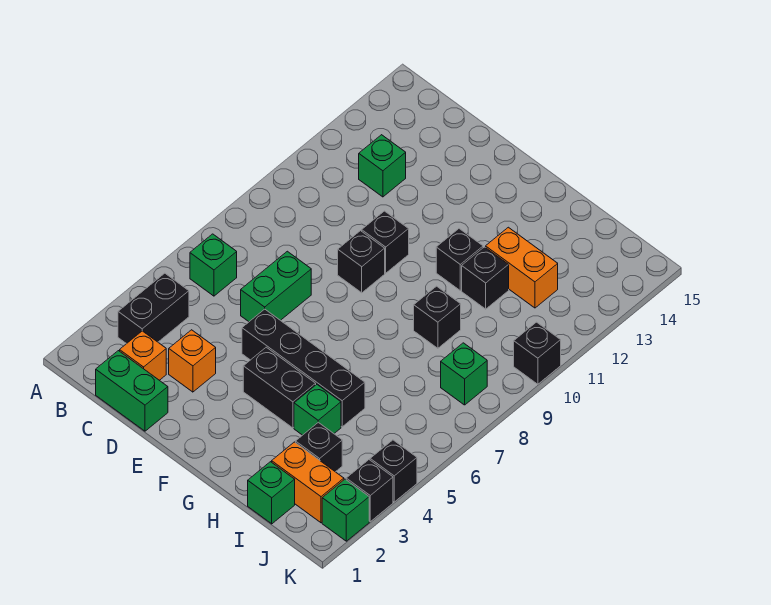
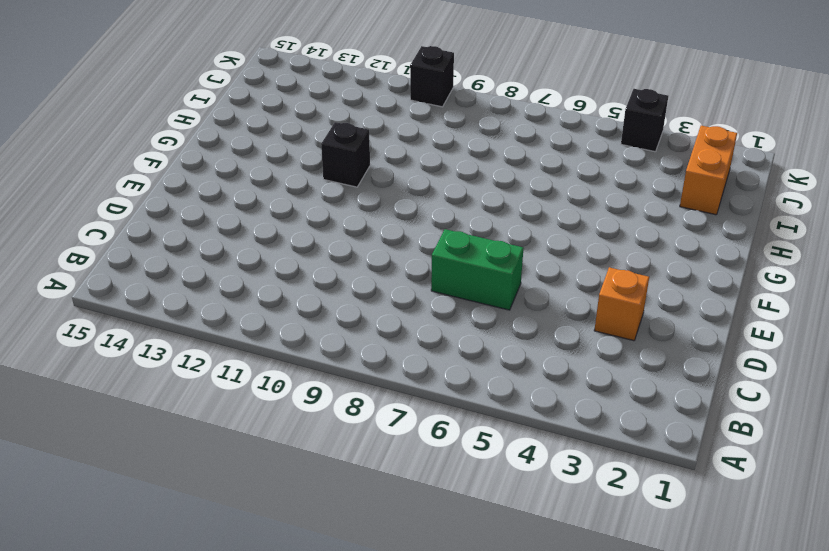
none -> black brick B3:B4 level 1
none -> green brick B6 level 1
none -> green brick C1:D1 level 1

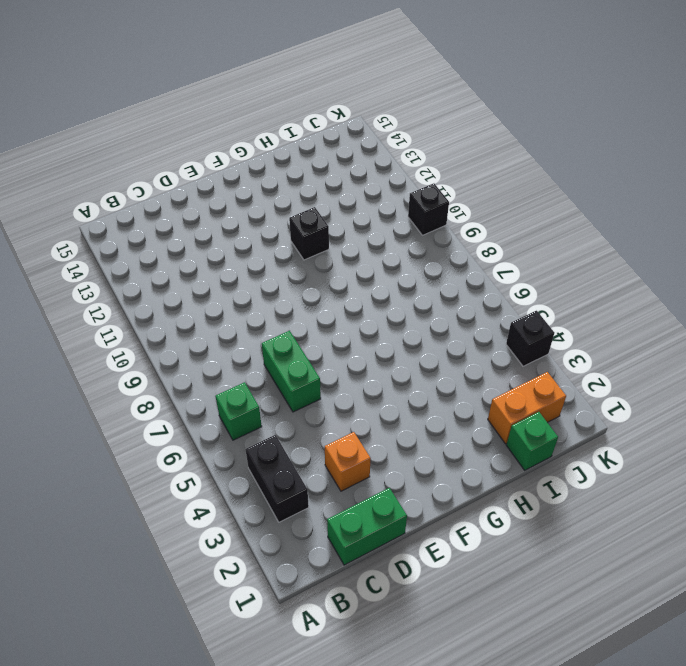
none -> orange brick C2 level 1
none -> green brick C12 level 1
none -> black brick E5:H5 level 1

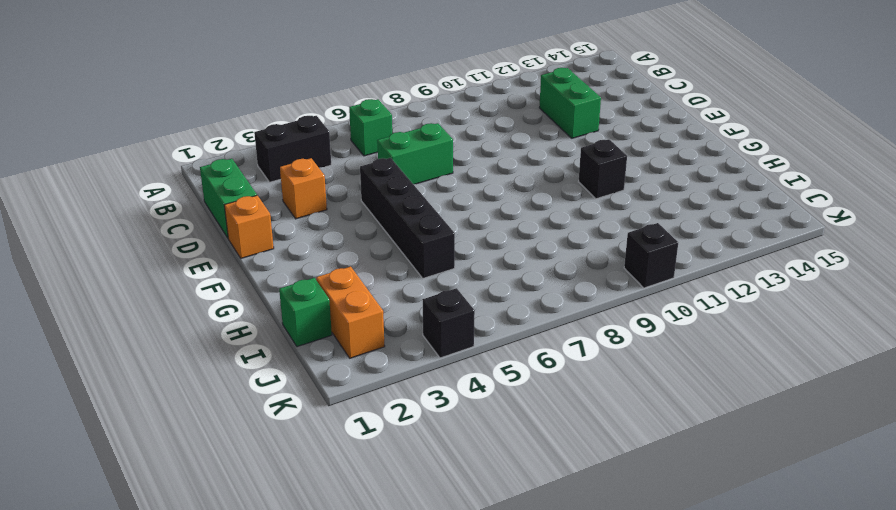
green brick C12:D12 level 1 -> green brick C12 level 1
orange brick E1 level 1 -> orange brick C2 level 1
none -> black brick E9 level 1
none -> black brick E10 level 1
none -> black brick F4:G4 level 1

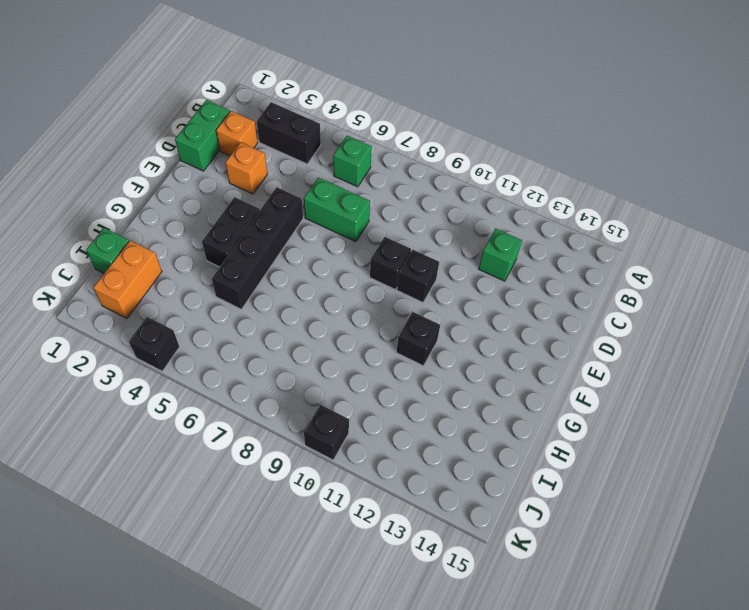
none -> green brick H4 level 1
none -> black brick H9 level 1
none -> black brick H11 level 1

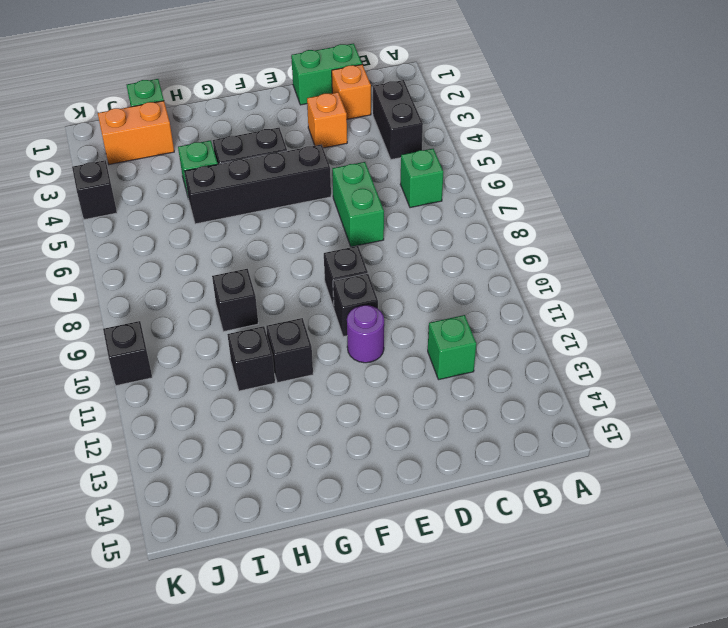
purple round brick E11 level 1 -> none
none -> orange brick H12:I12 level 1
none -> black brick I3 level 1
none -> green brick J8 level 1

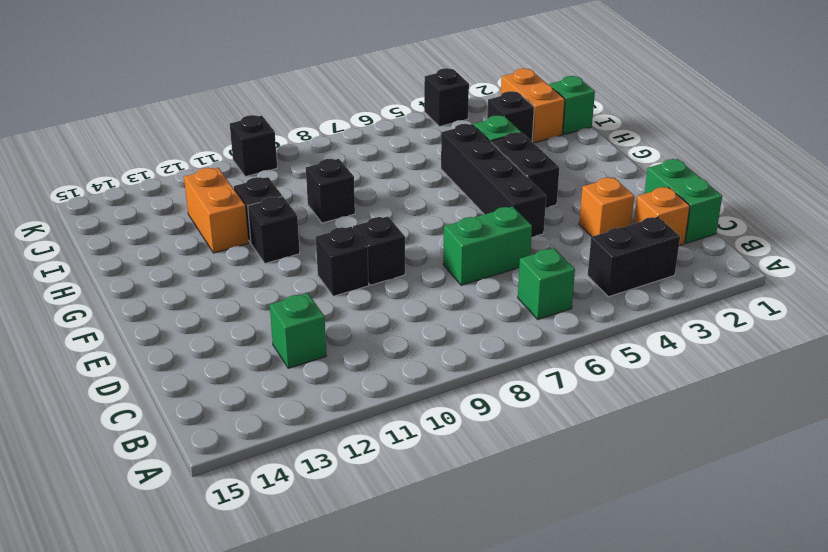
none -> green brick J8 level 1
none -> green brick K2 level 1
none -> black brick K3 level 1

